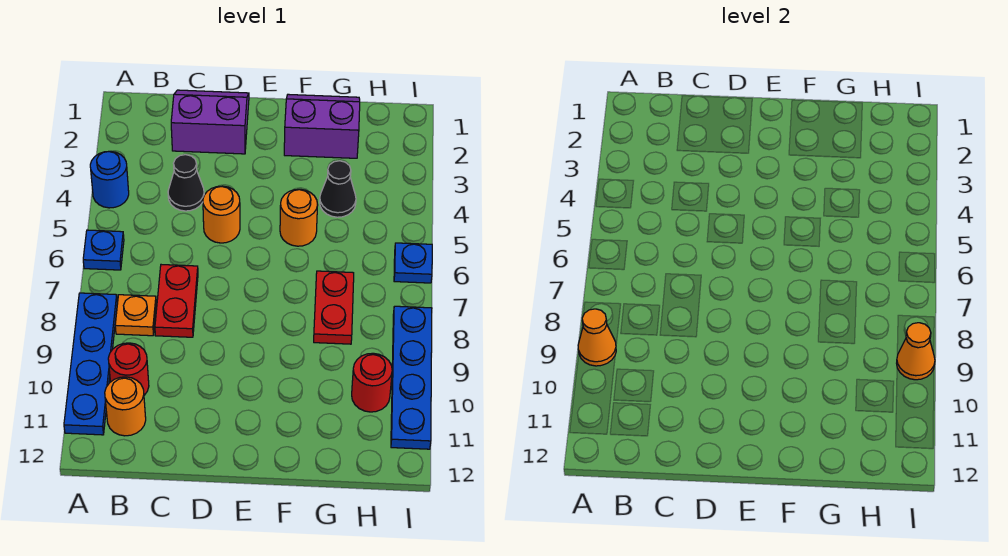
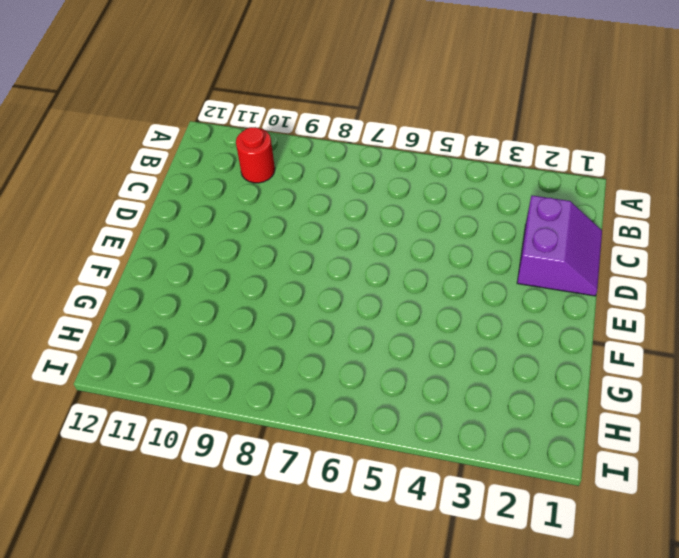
none -> blue round brick A4 level 1
none -> blue plate A6 level 1
none -> blue plate A8:A11 level 1

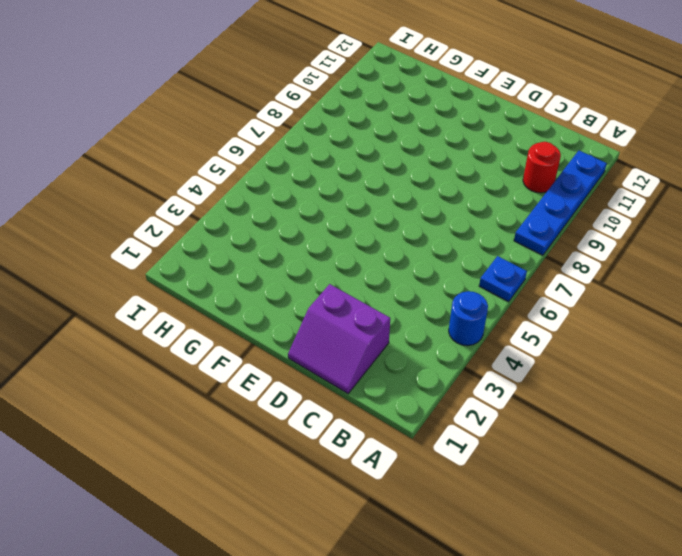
none -> orange plate B8 level 1
none -> orange round brick B11 level 1
none -> black cone C4 level 1

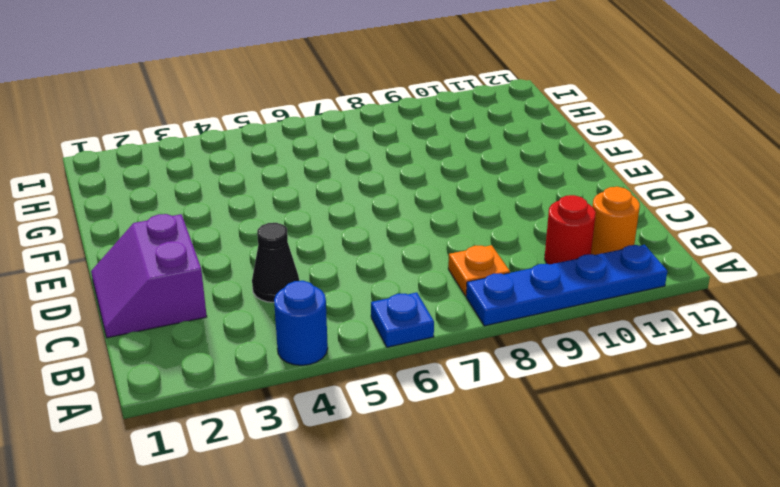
none -> red plate C7:C8 level 1
none -> orange round brick D5 level 1
none -> purple slope F1:G2 level 1 top 2

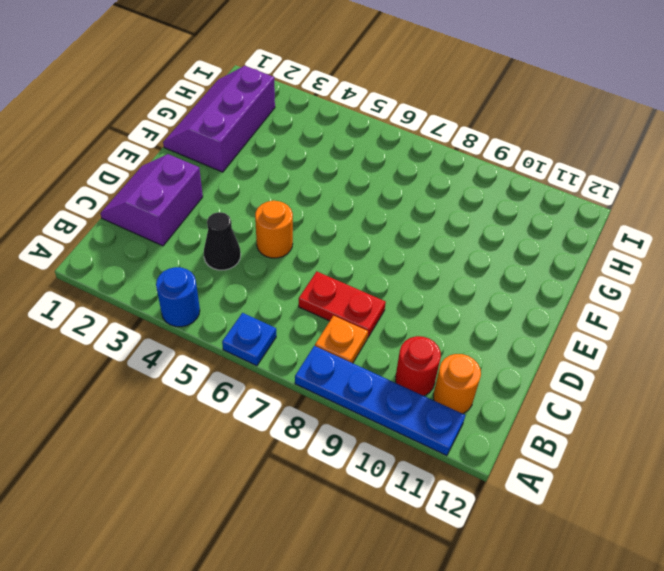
purple slope F1:H2 level 1 top 2 -> purple slope F1:G2 level 1 top 2
none -> orange round brick F5 level 1
none -> black cone G4 level 1
none -> red plate G7:G8 level 1

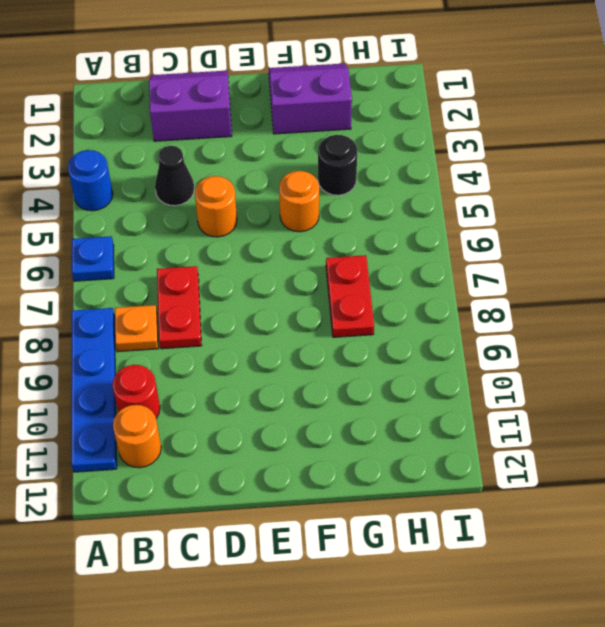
black round brick G4 level 1 -> black cone G4 level 1
none -> red round brick H10 level 1
none -> blue plate I6 level 1
none -> blue plate I8:I11 level 1

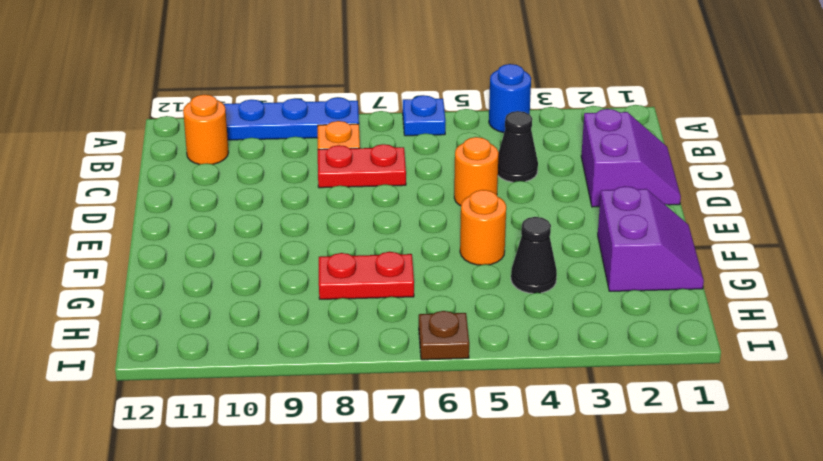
brown plate I6 level 1 -> blue plate I6 level 1
none -> red round brick B10 level 1
none -> red round brick H10 level 1
none -> blue plate I8:I11 level 1

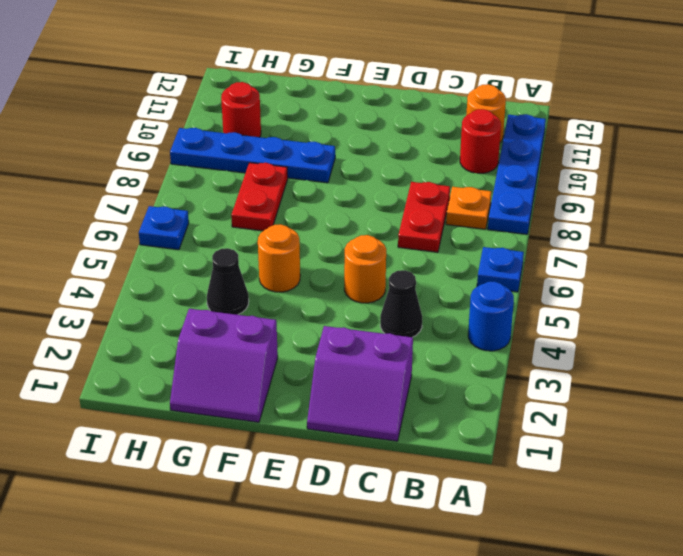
blue plate F9:I9 level 1 -> blue plate I8:I11 level 1
none -> orange cone A9 level 2
none -> orange cone I9 level 2

